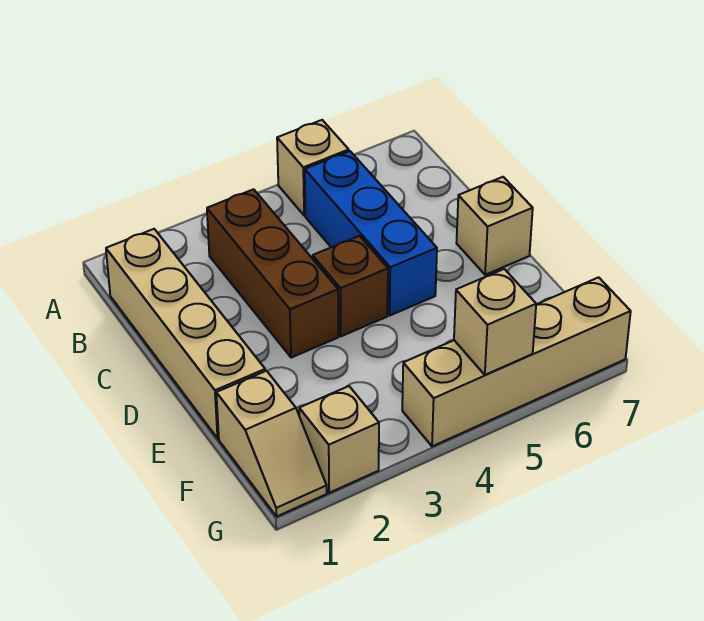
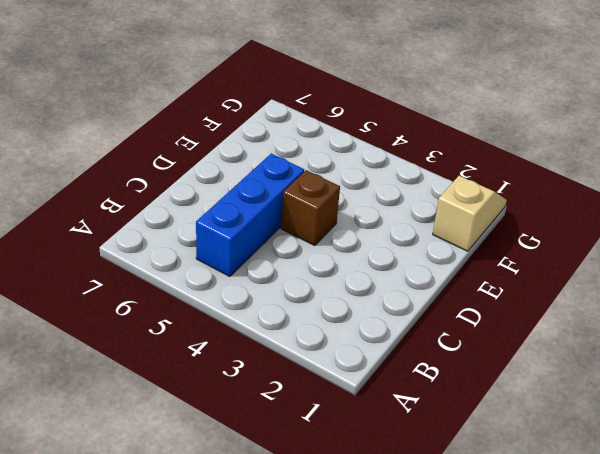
none -> tan brick A5 level 1
none -> tan brick B1:E1 level 1

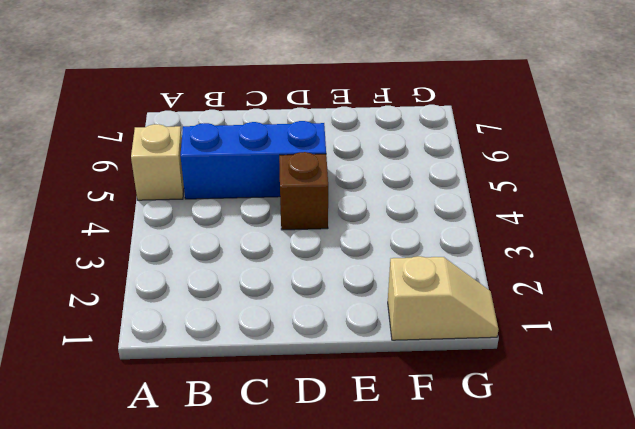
none -> tan brick B1:E1 level 1
none -> brown brick B3:D3 level 1

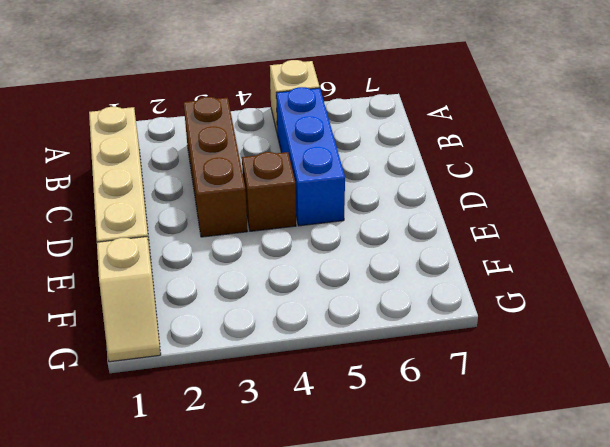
none -> tan brick D7 level 1
none -> tan brick G2 level 1

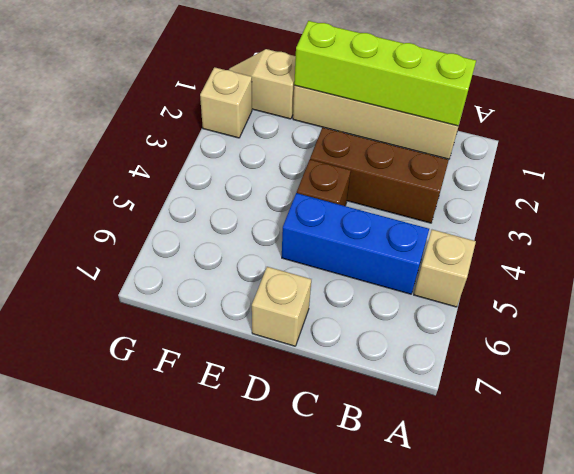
lime brick B1:E1 level 2 -> none
none -> tan brick G4:G7 level 1
none -> tan brick G5 level 2

